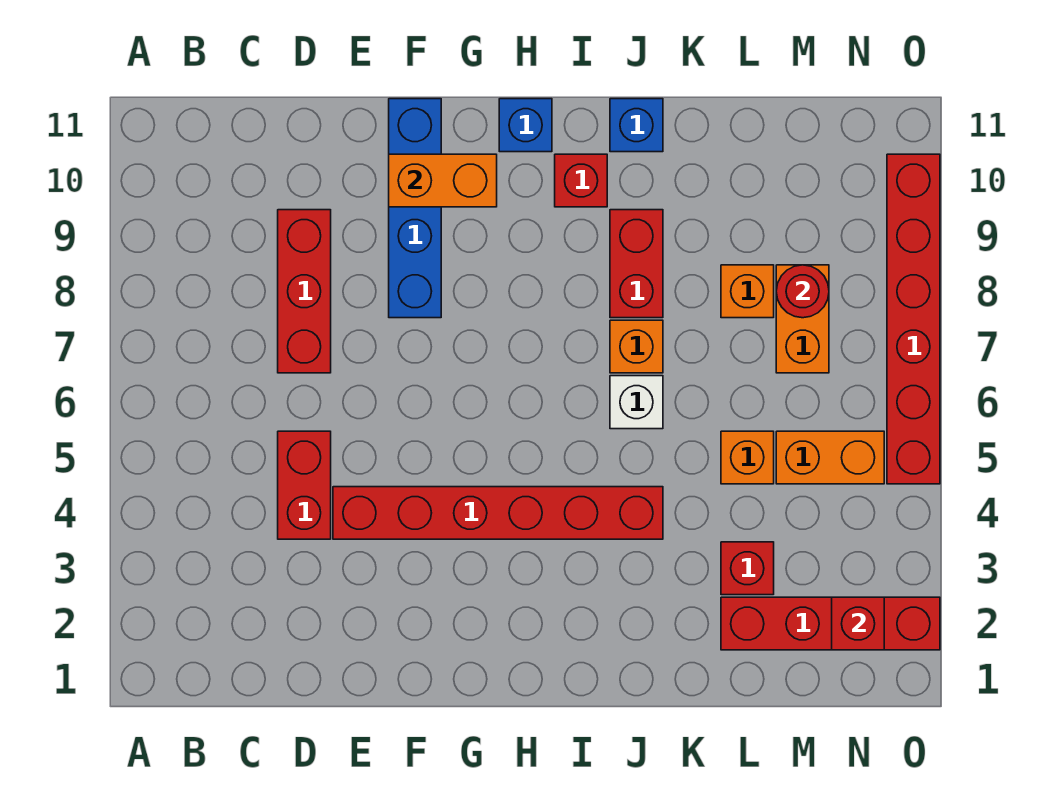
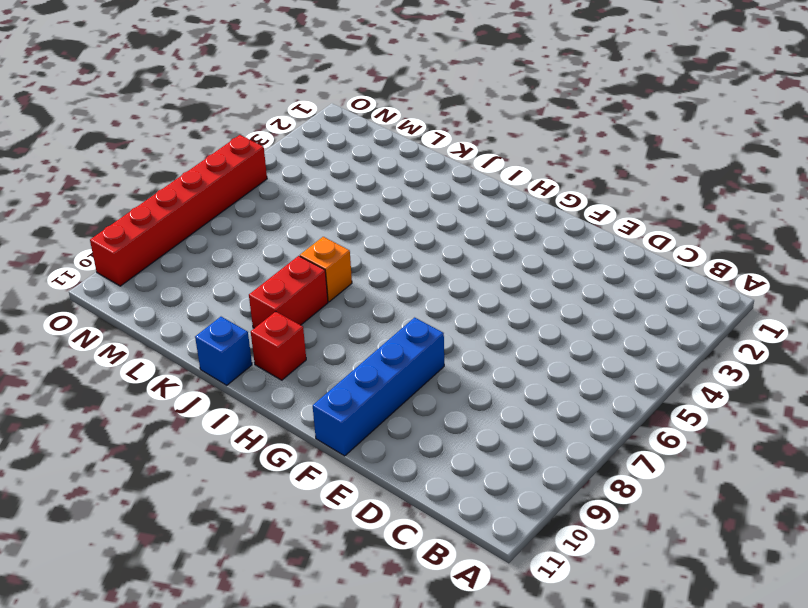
none -> red brick D4:D5 level 1
none -> red brick D7:D9 level 1
none -> red brick E4:J4 level 1

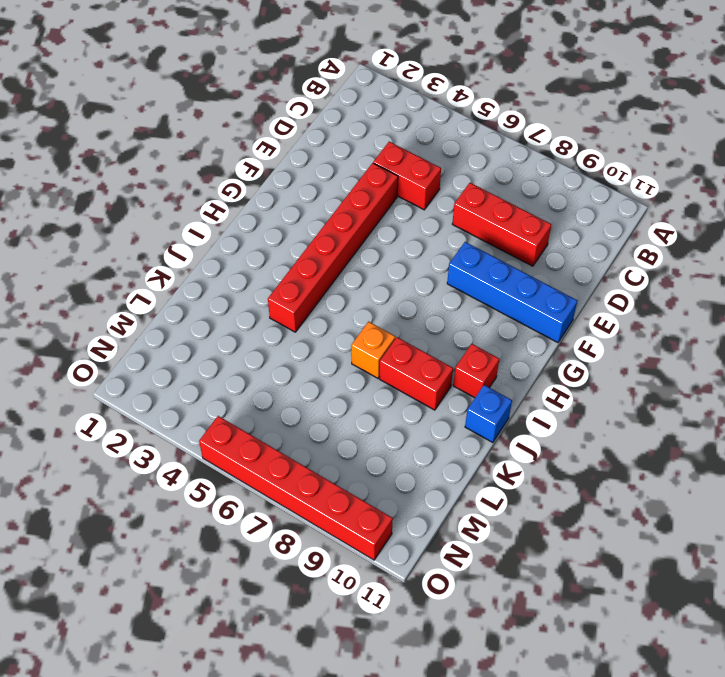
none -> blue brick H11 level 1
none -> white brick J6 level 1
none -> red brick L2:O2 level 1

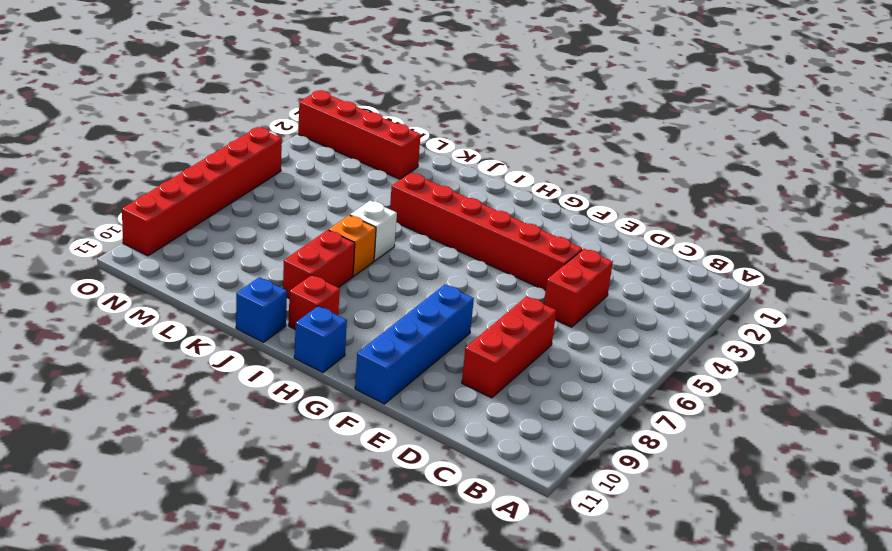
none -> red brick L3 level 1
none -> orange brick L5 level 1
none -> orange brick L8 level 1

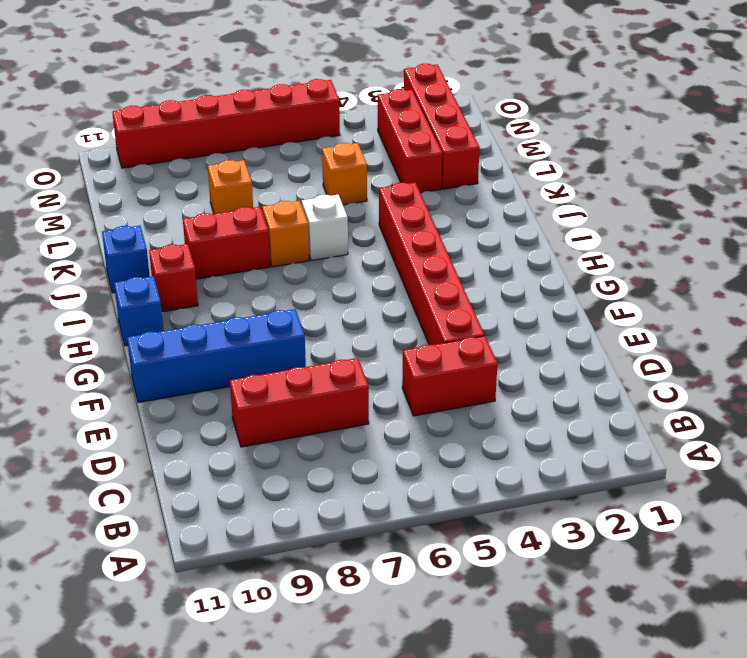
red brick L3:N3 level 1 -> red brick L3 level 1
none -> orange brick M5:N5 level 1
none -> orange brick M7:M8 level 1
none -> orange brick F10:G10 level 2

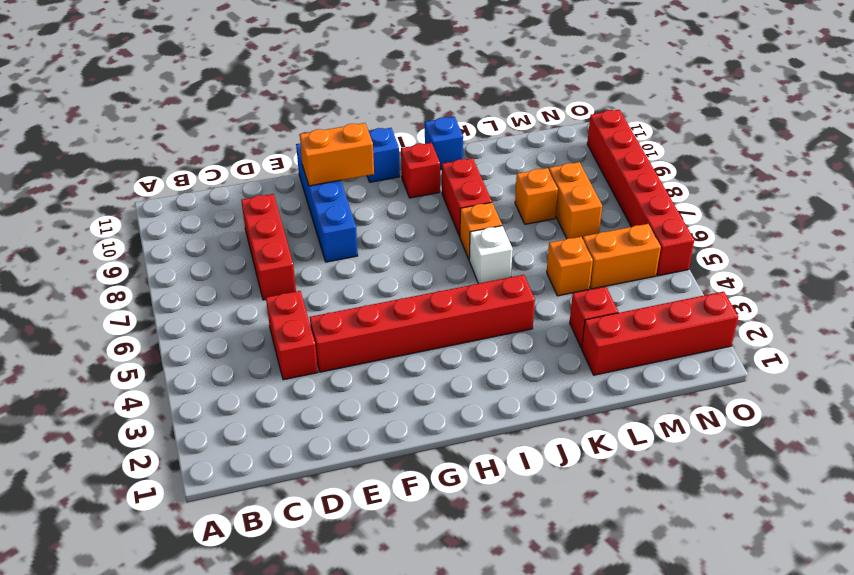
none -> red round brick M8 level 2
none -> red brick N2 level 2

